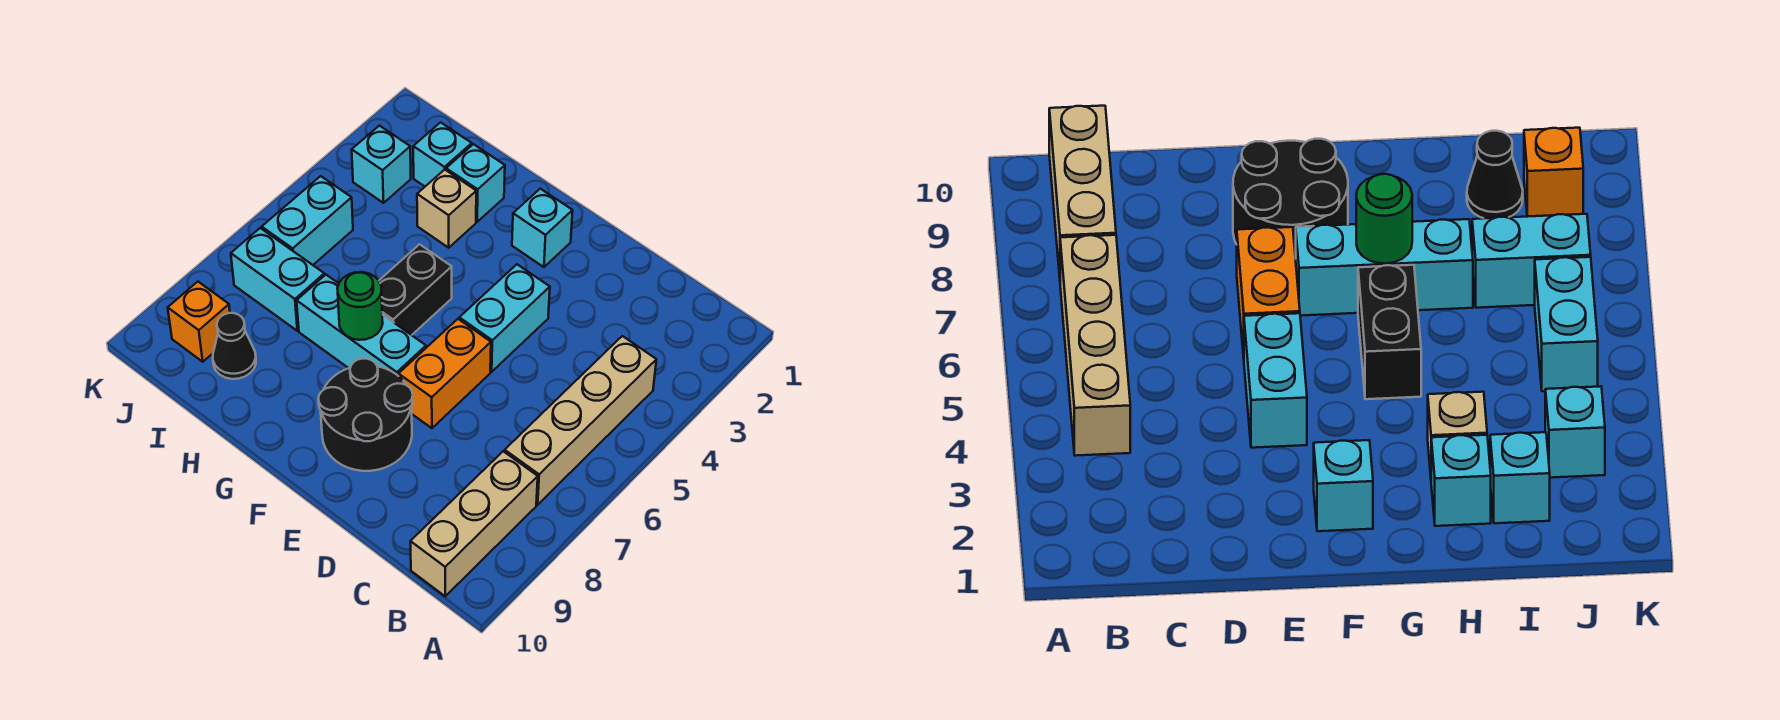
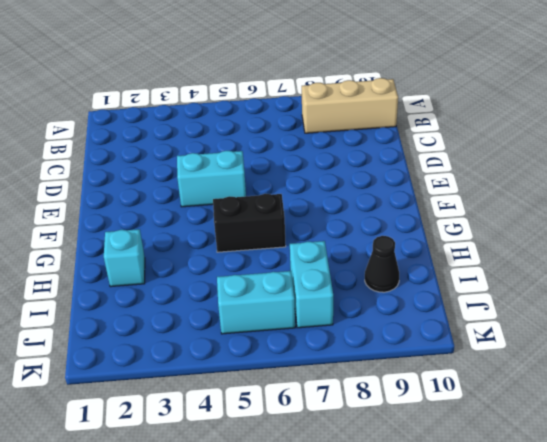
none -> tan brick B4:B7 level 1
none -> orange brick E6:E7 level 1
none -> black round brick E8:F9 level 1

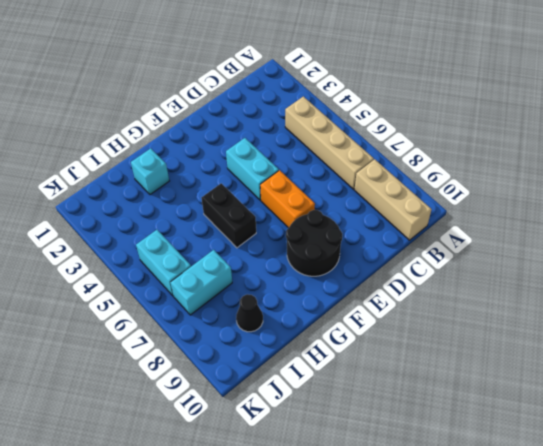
none -> cyan brick F2 level 1
none -> cyan brick F7:H7 level 1
none -> tan brick H3 level 1

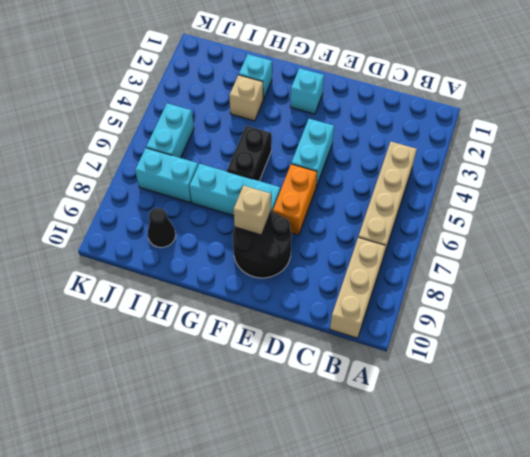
tan brick F8 level 2 -> none
none -> cyan brick I2 level 1
none -> cyan brick J3 level 1
none -> orange brick J9 level 1

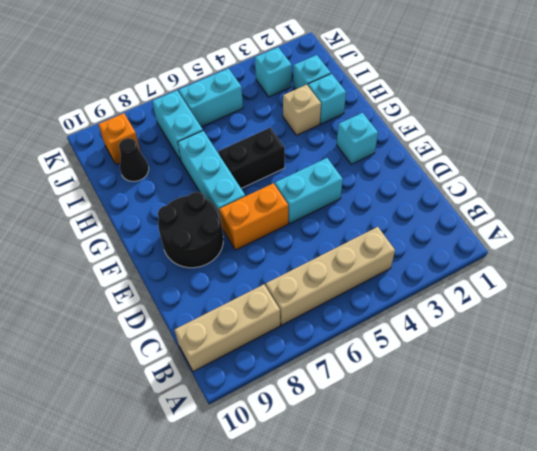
none -> green round brick G7 level 2

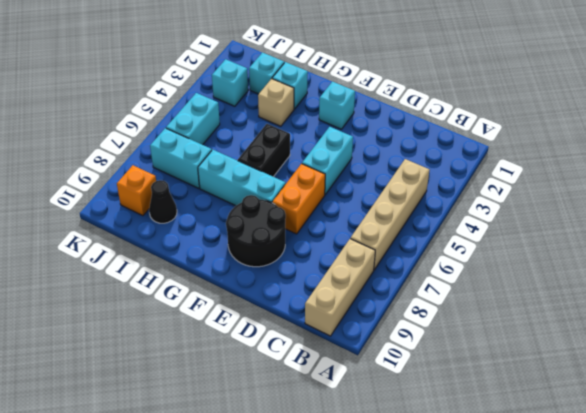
none -> green round brick G7 level 2

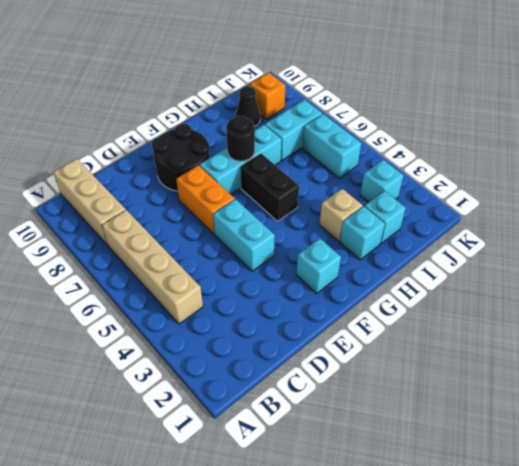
black round brick G7 level 2 -> green round brick G7 level 2

